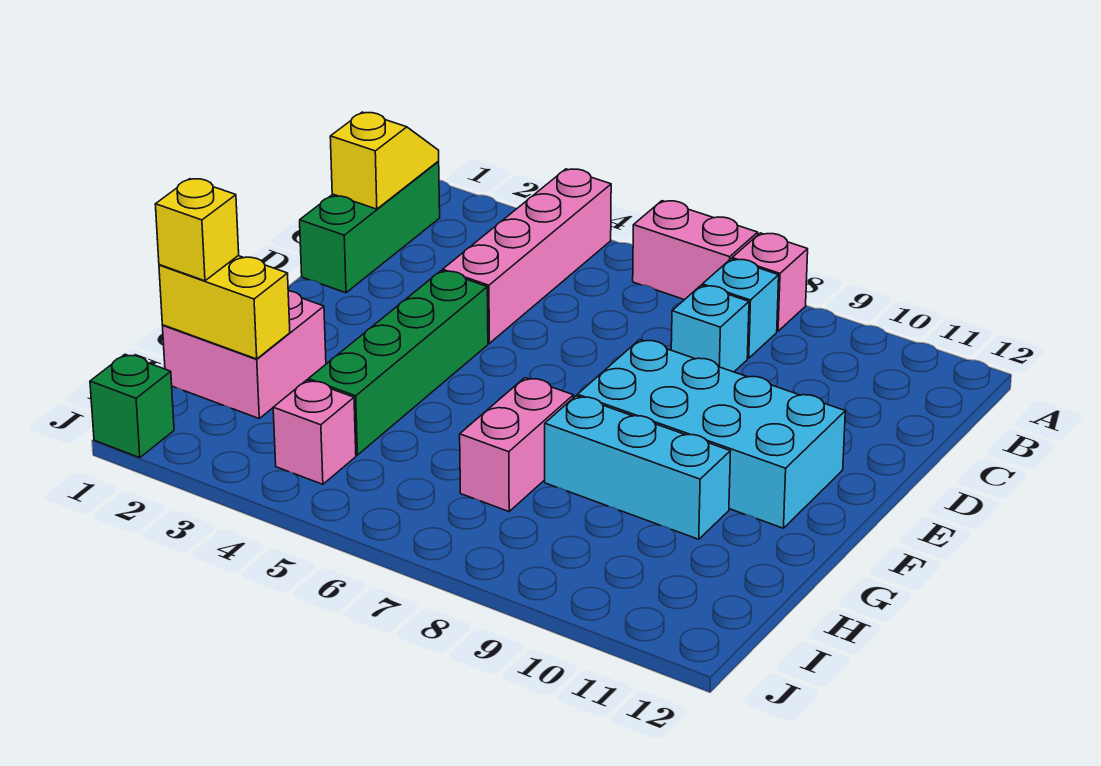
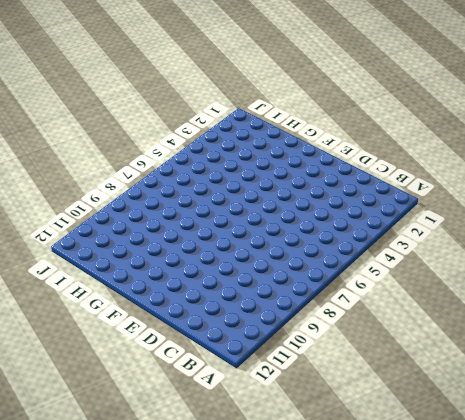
none -> pink brick A4:D4 level 1
none -> pink brick A6:A7 level 1
none -> pink brick A8 level 1

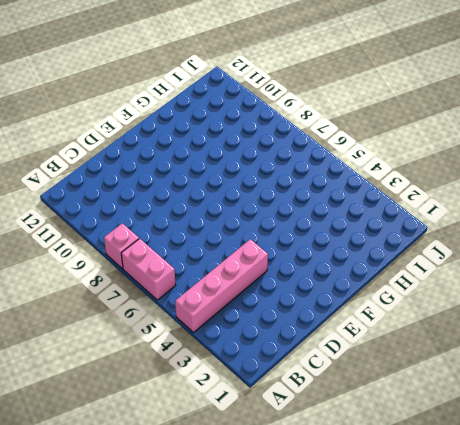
none -> green brick B1:D1 level 1
none -> cyan brick B8 level 1
none -> cyan brick C8 level 1

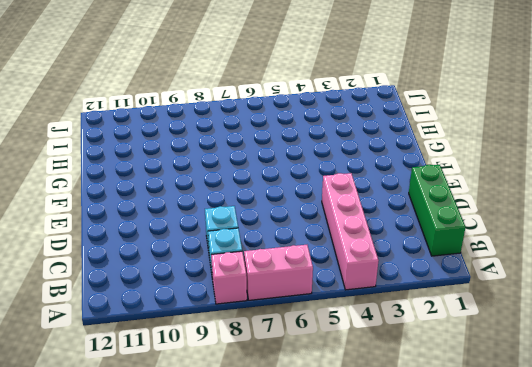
none -> green brick E4:H4 level 1
none -> cyan brick E8:F11 level 1
none -> pink brick G1:H2 level 1

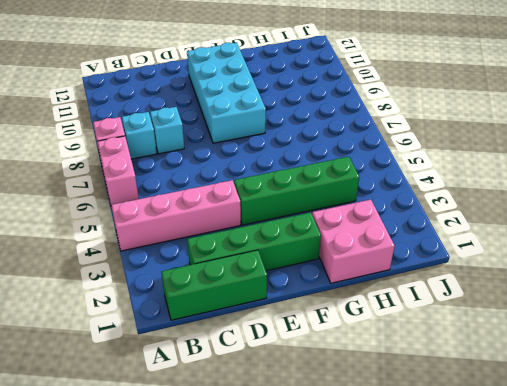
green brick C2:F2 level 1 -> none
none -> pink brick G7:H7 level 1
none -> cyan brick G8:G10 level 1
none -> pink brick I4 level 1

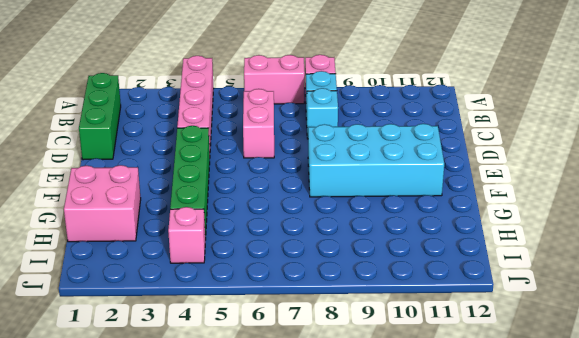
pink brick C6:D6 level 1 -> pink brick G7:H7 level 1
none -> cyan brick G8:G10 level 1
none -> green brick J1 level 1
none -> yellow slope B1:C1 level 2 top C

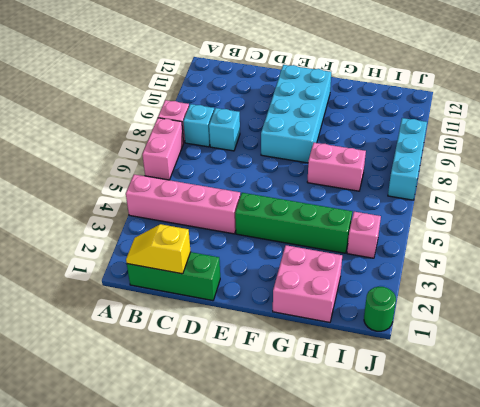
green round brick J1 level 1 -> green brick J1 level 1
cyan brick J7:J9 level 1 -> cyan brick G8:G10 level 1
none -> yellow brick H1:H2 level 2
none -> yellow brick H1 level 3

